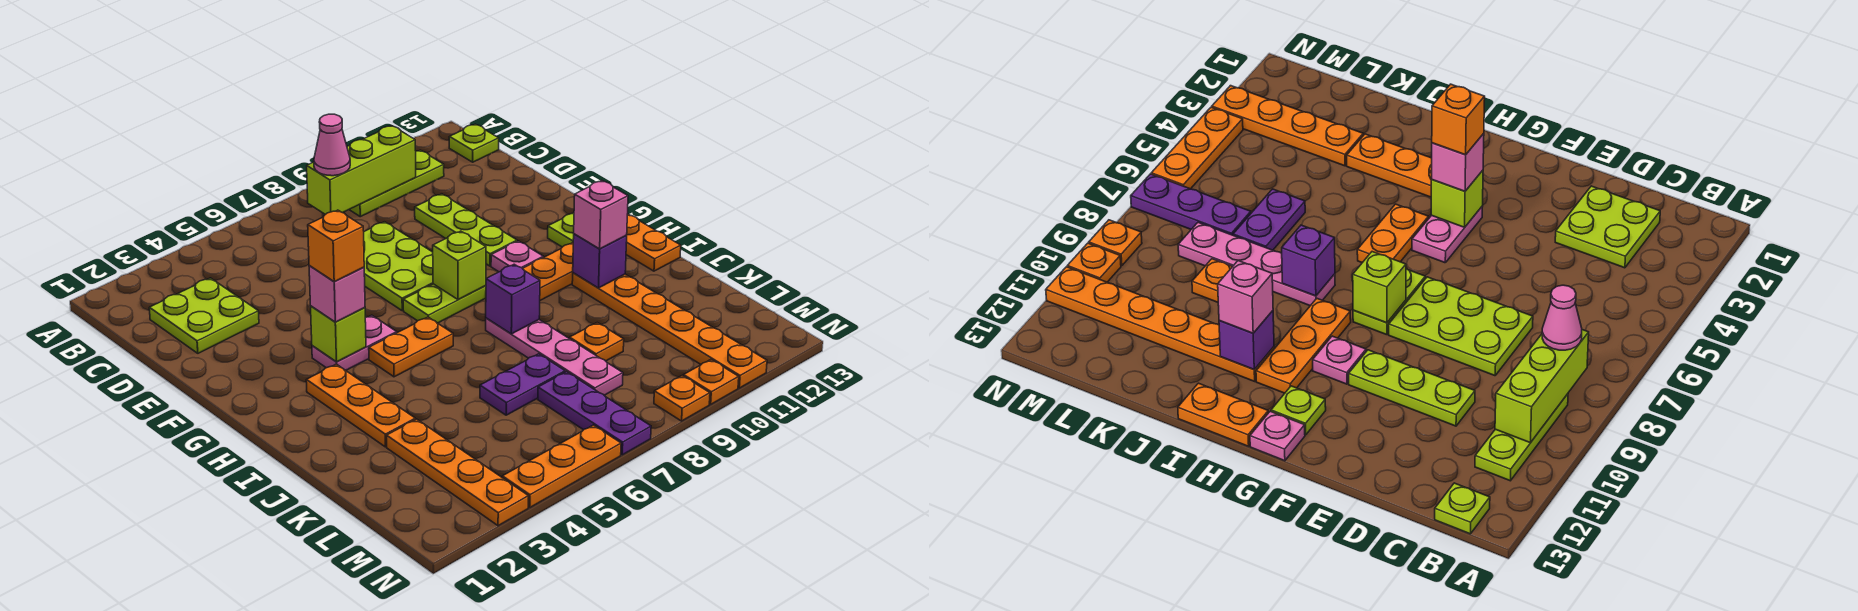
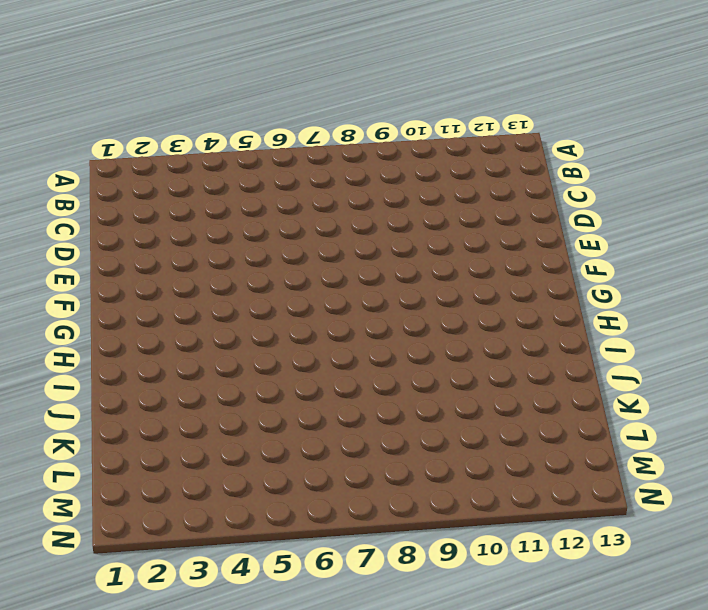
none -> lime plate B9:B11 level 1
none -> lime plate B13 level 1
none -> lime plate C2:D3 level 1
none -> lime plate D7:F8 level 1

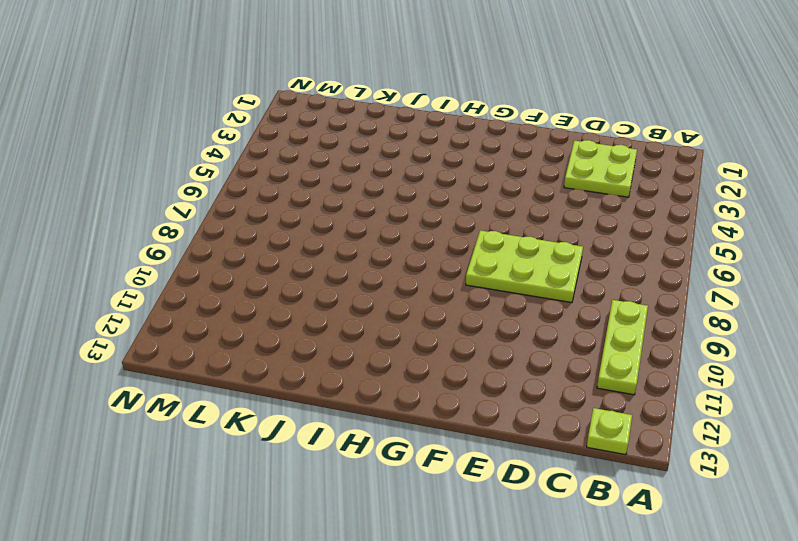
none -> lime plate D10:F10 level 1
none -> pink plate G4:G5 level 1
none -> lime plate G7:G8 level 1
none -> pink plate G10 level 1

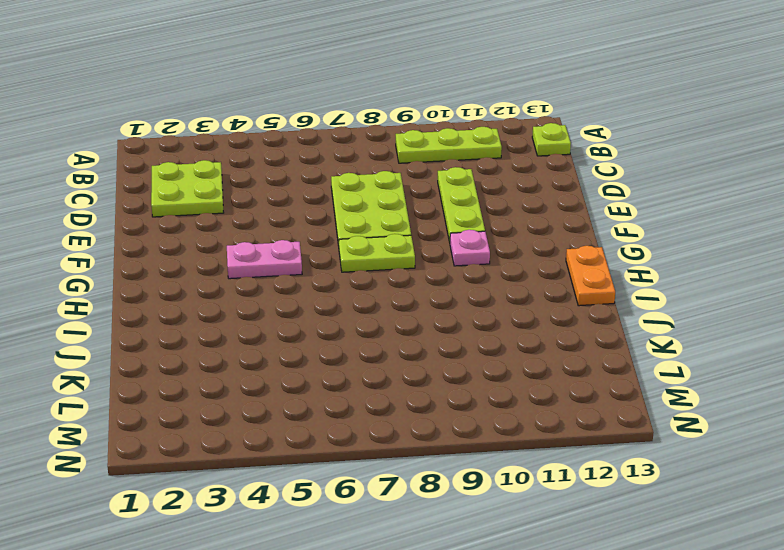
none -> lime plate G12 level 1
none -> pink plate G13 level 1
none -> orange plate H3:J3 level 1
none -> orange plate H5:H6 level 1

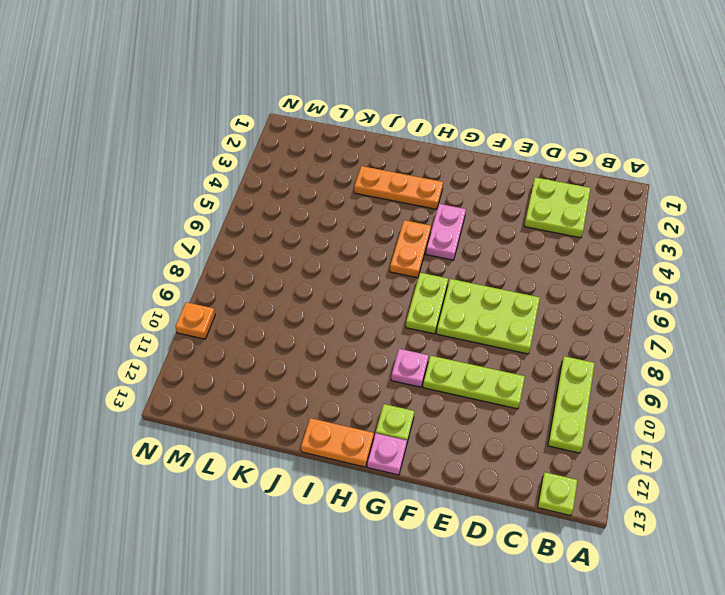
none -> orange plate H9:H11 level 1
none -> pink plate I8:L8 level 1
none -> orange plate I11:N11 level 1
none -> orange plate K3:N3 level 1

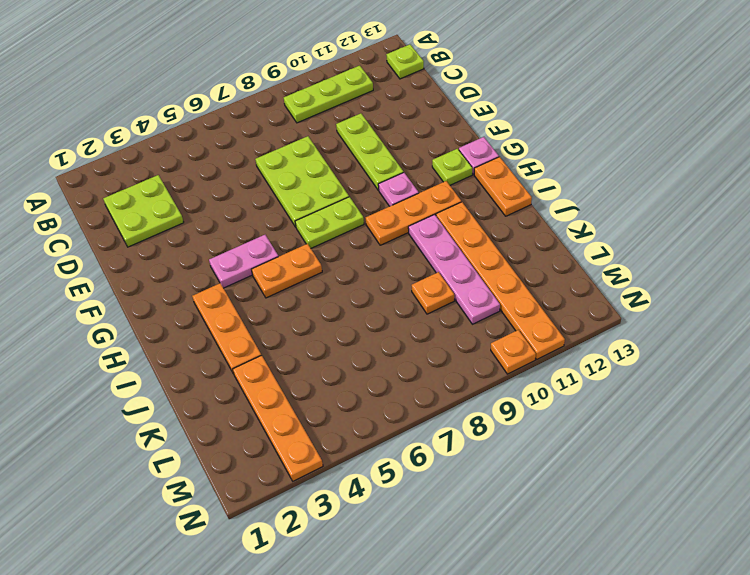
pink plate I10:L10 level 1 -> pink plate I8:L8 level 1
none -> purple plate K6:K7 level 1
none -> purple plate L7:N7 level 1
none -> orange plate N4:N6 level 1
none -> orange plate N9 level 1

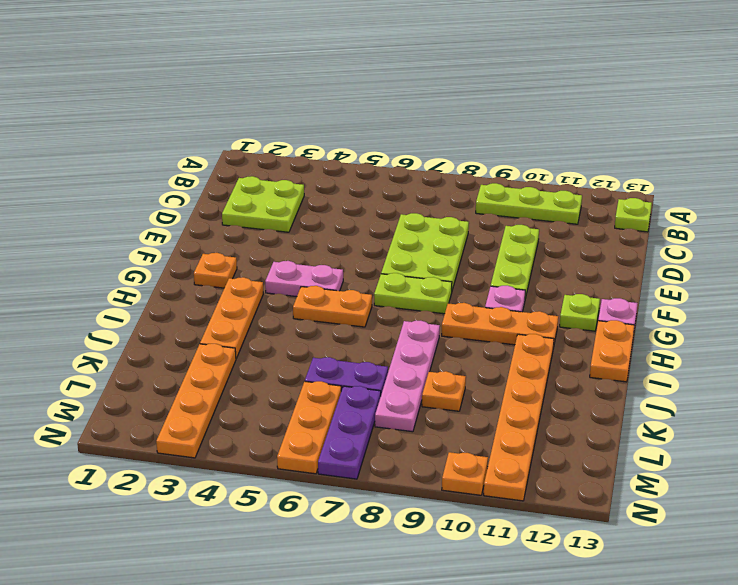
orange plate G2 level 1 -> orange plate N9 level 1
orange plate L6:N6 level 1 -> orange plate N4:N6 level 1
none -> lime brick B8:B10 level 2
none -> lime brick G4 level 2
none -> lime brick G8 level 2
none -> purple brick I8 level 2

